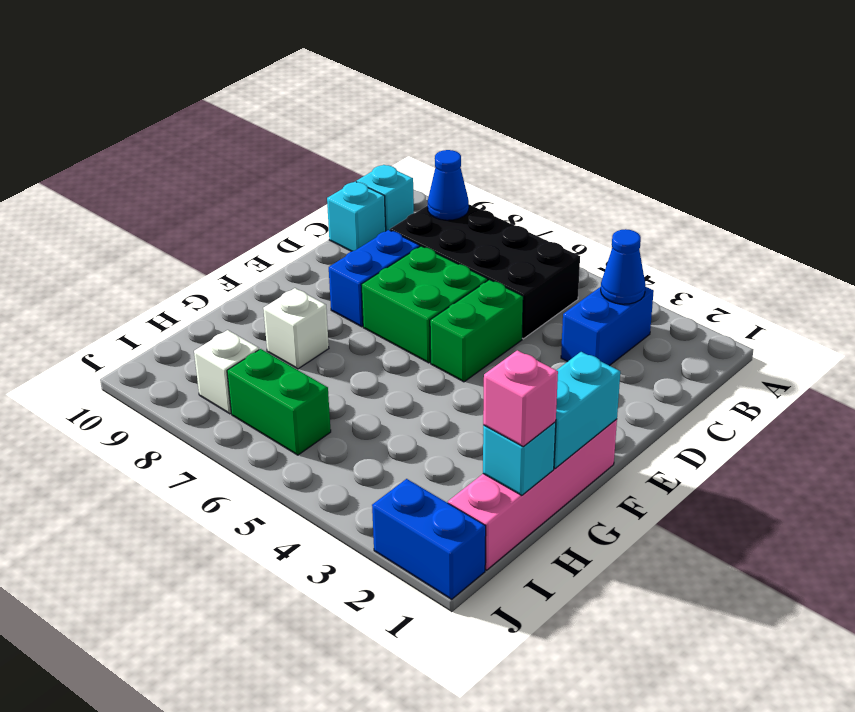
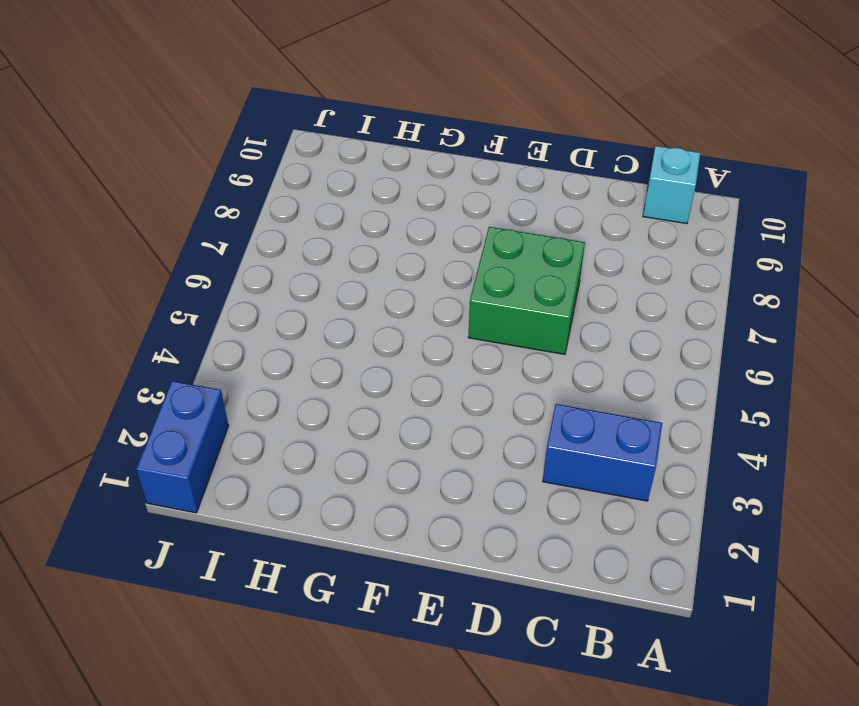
none -> black brick B5:C8 level 1
none -> cyan brick C10 level 1
none -> green brick D5:E5 level 1

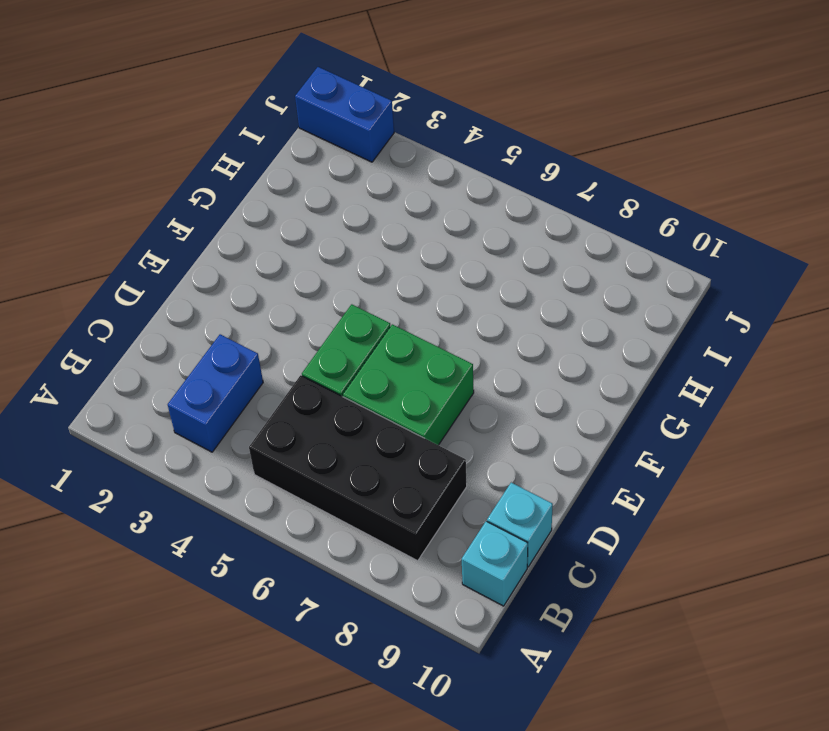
none -> blue brick D8:E8 level 1
none -> pink brick F1:I1 level 1
none -> white brick G8 level 1

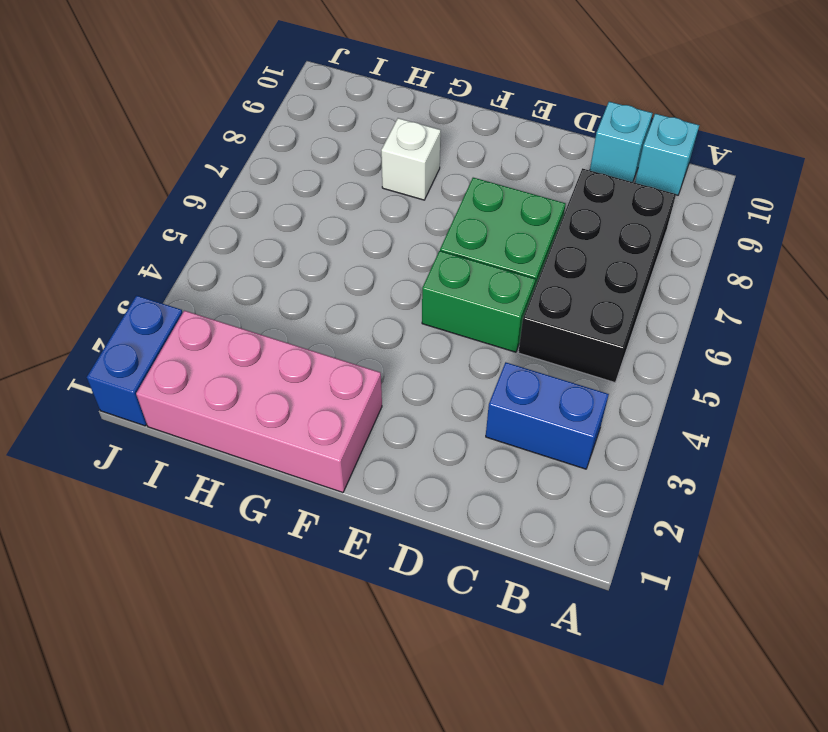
pink brick F1:I2 level 1 -> pink brick F1:I1 level 1
none -> blue brick D8:E8 level 1
none -> green brick I6:I7 level 1
none -> white brick I8 level 1

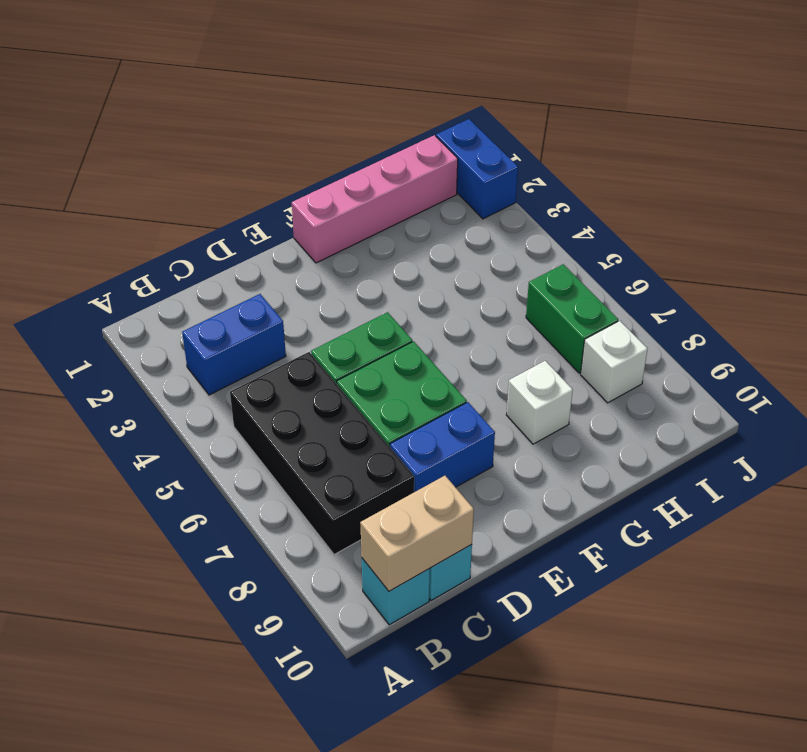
tan brick B10:C10 level 2 -> none
none -> blue cone B3 level 2
none -> blue cone B8 level 2
none -> cyan brick F1:G1 level 2

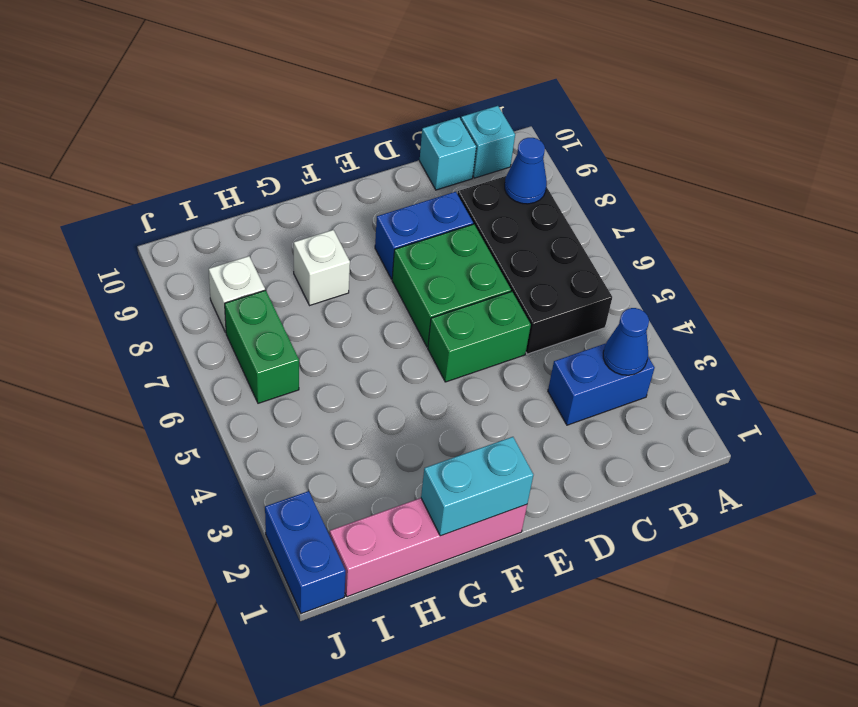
none -> cyan brick H1 level 2
none -> pink brick H1 level 3

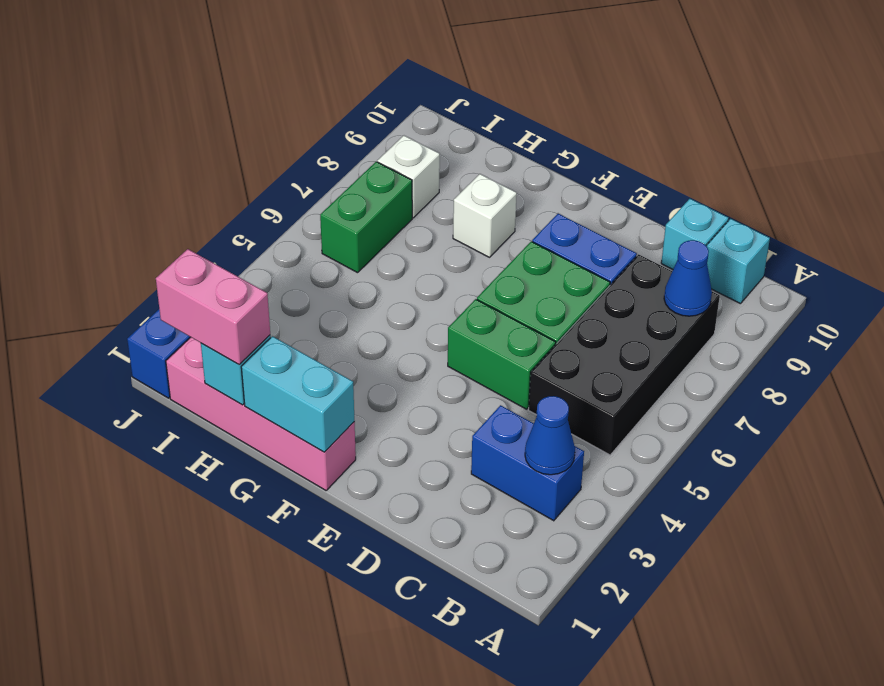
pink brick H1:I1 level 3 -> pink brick H1 level 3

